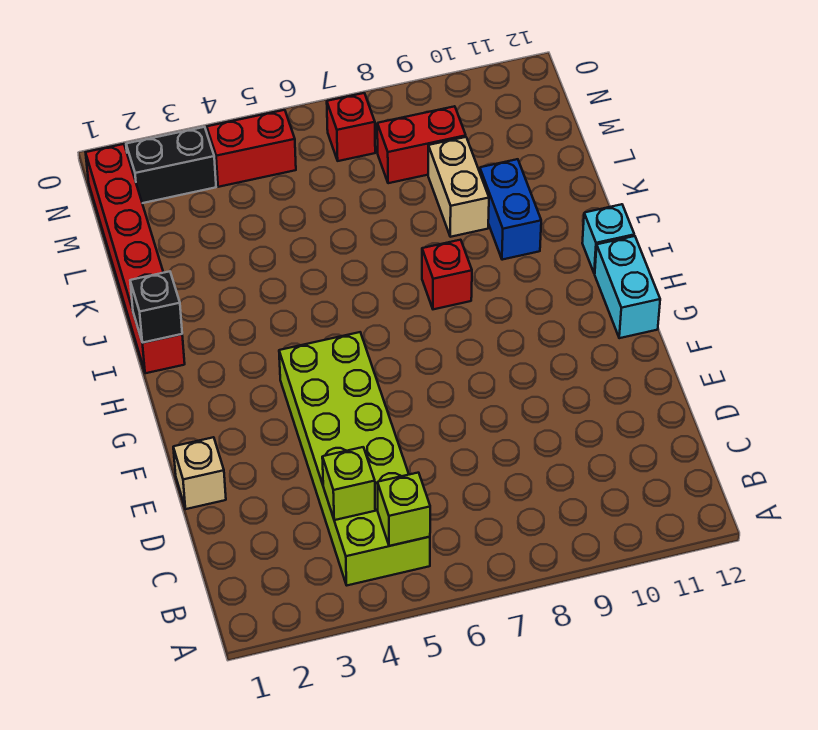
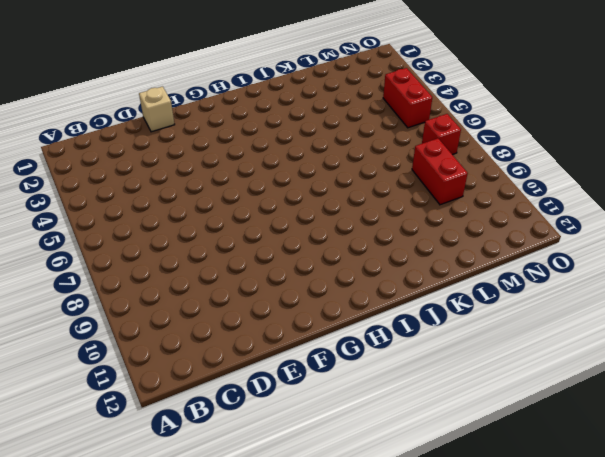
none -> lime brick B4:G5 level 1
none -> cyan brick G12:H12 level 1
none -> red brick I1:N1 level 1

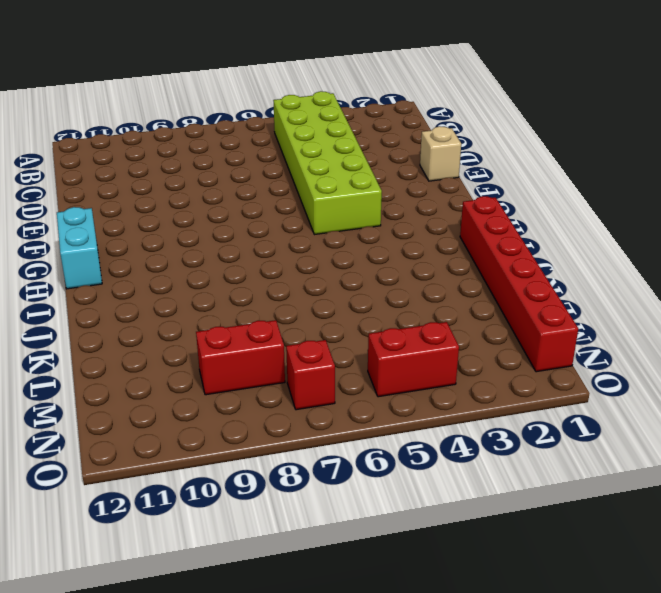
none -> red brick I8 level 1
none -> cyan brick I12 level 1
none -> blue brick J10:K10 level 1

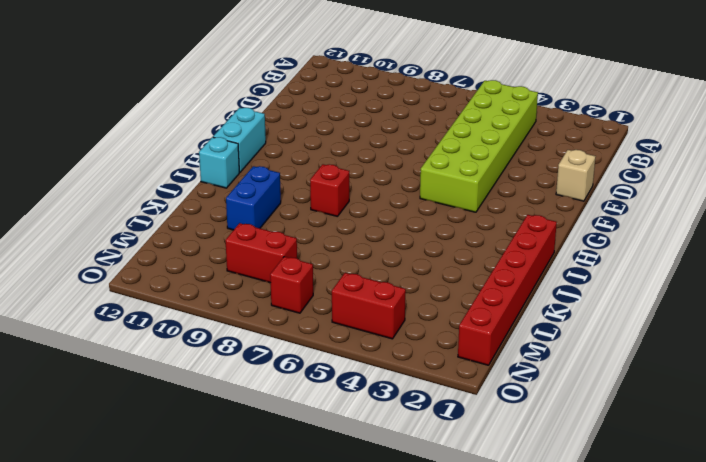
none -> tan brick K9:L9 level 1
none -> black brick N2:N3 level 1
none -> lime brick B5 level 2

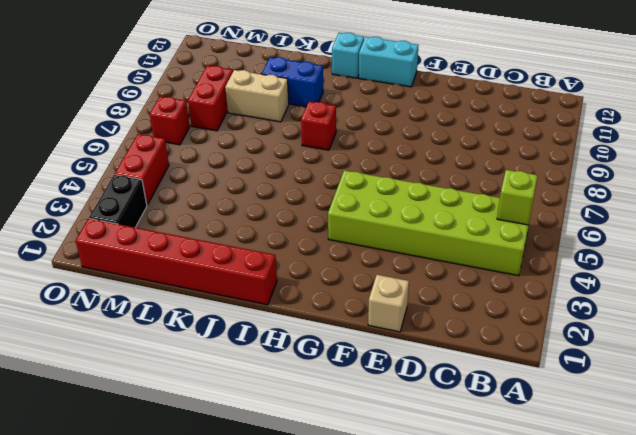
none -> lime brick C4 level 2
none -> black brick I1 level 2

